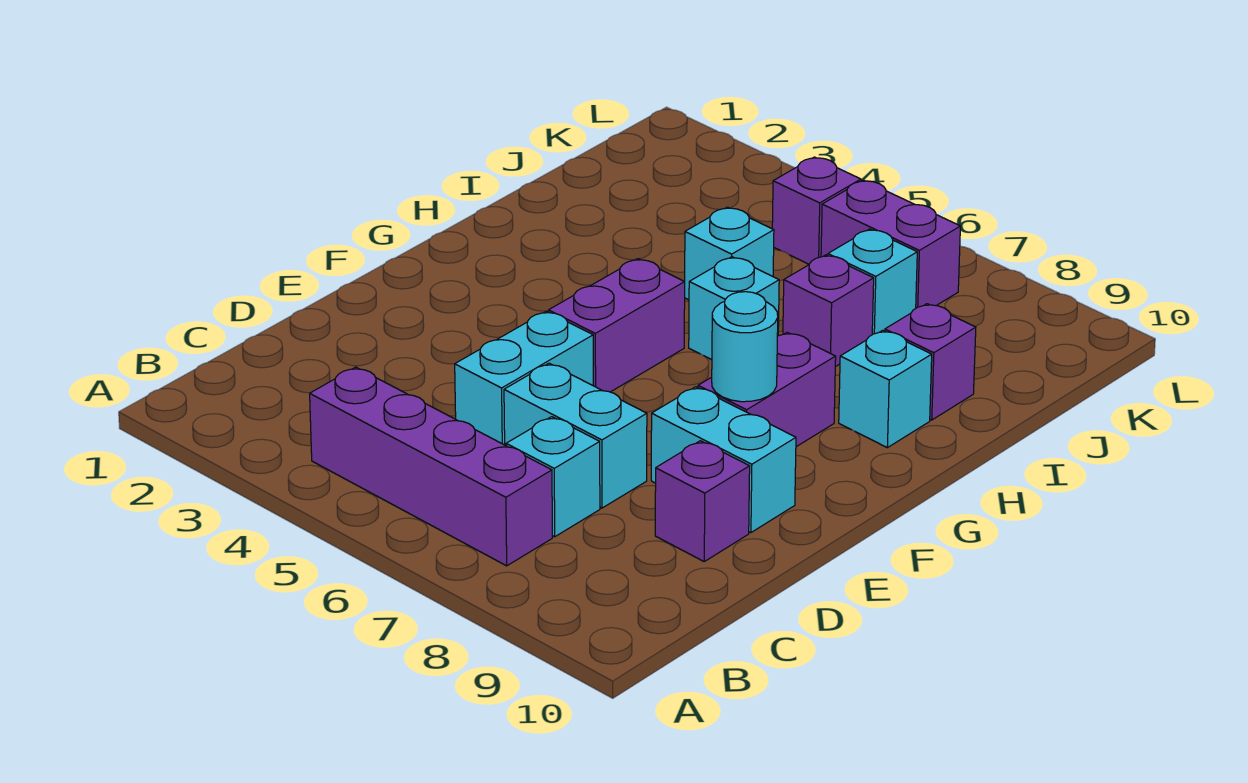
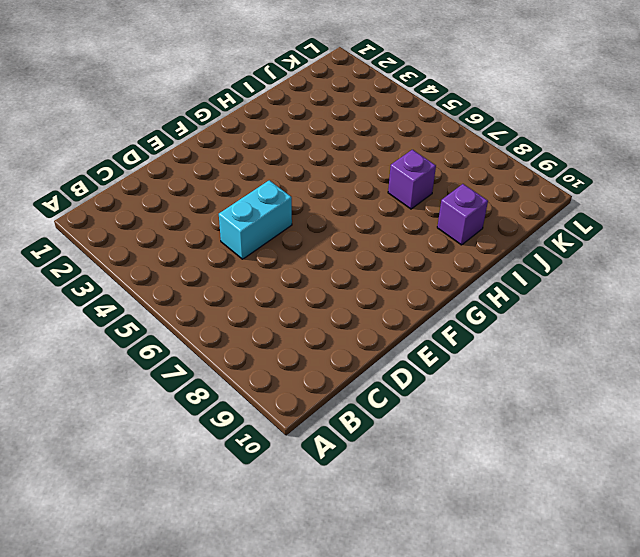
none -> purple brick B4:B7 level 1
none -> cyan brick C7 level 1
none -> cyan brick D6:D7 level 1

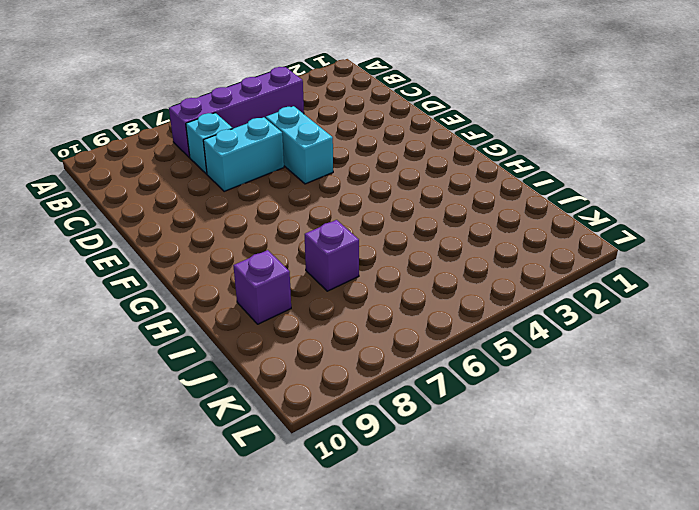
none -> purple brick D9 level 1
none -> cyan brick E8:E9 level 1
none -> purple brick F5:G5 level 1

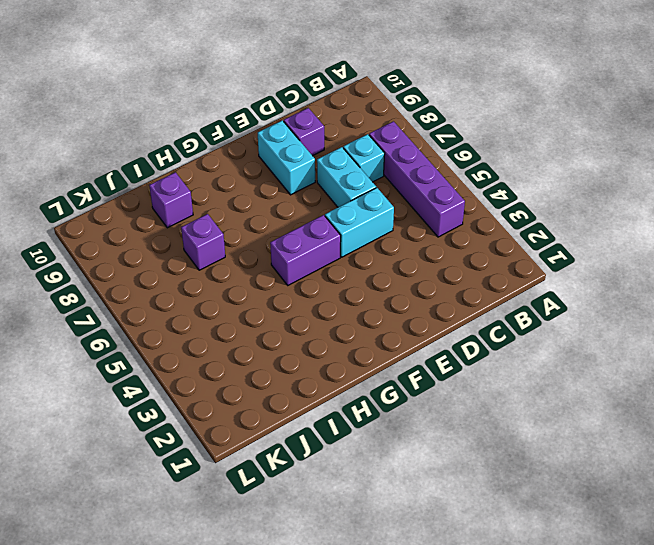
none -> purple brick F8:G8 level 1
none -> cyan brick H6 level 1
none -> cyan brick H9 level 1

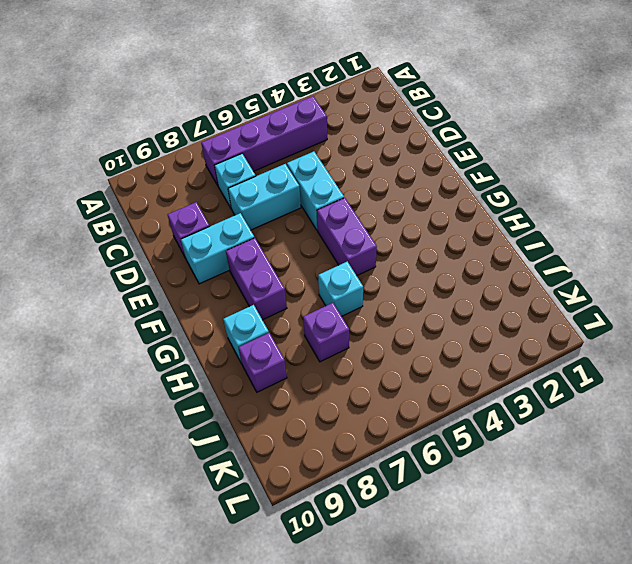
none -> cyan brick I5 level 1
none -> cyan brick J7 level 1
none -> purple brick K5 level 1

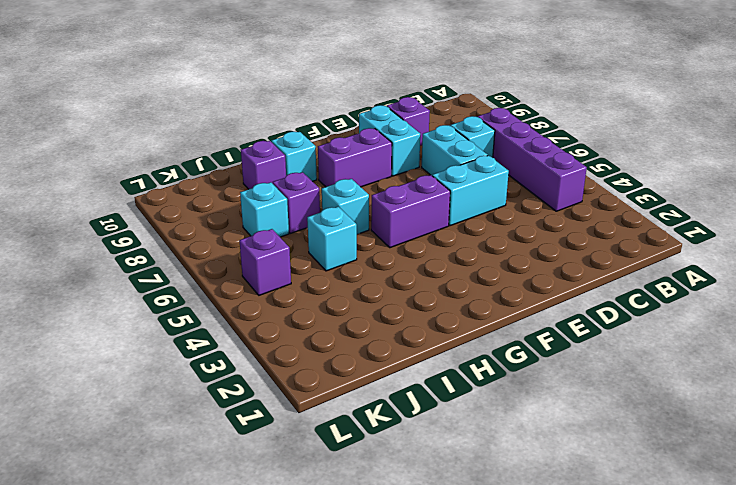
none -> purple brick K6:K7 level 1
none -> cyan round brick F8 level 2

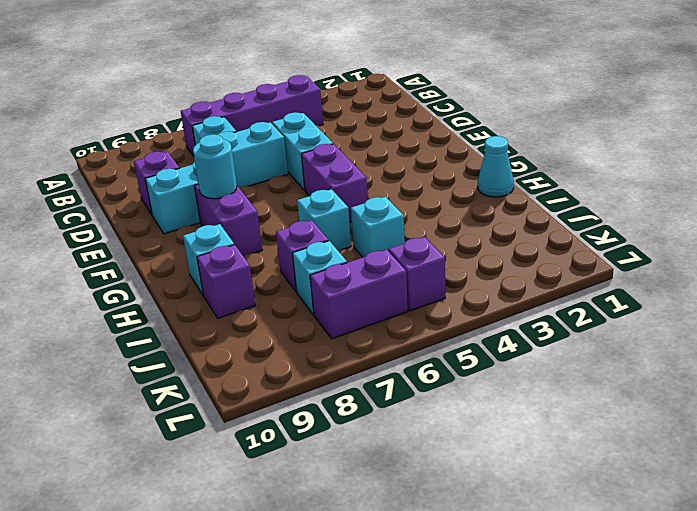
cyan cone H1 level 1 -> none

